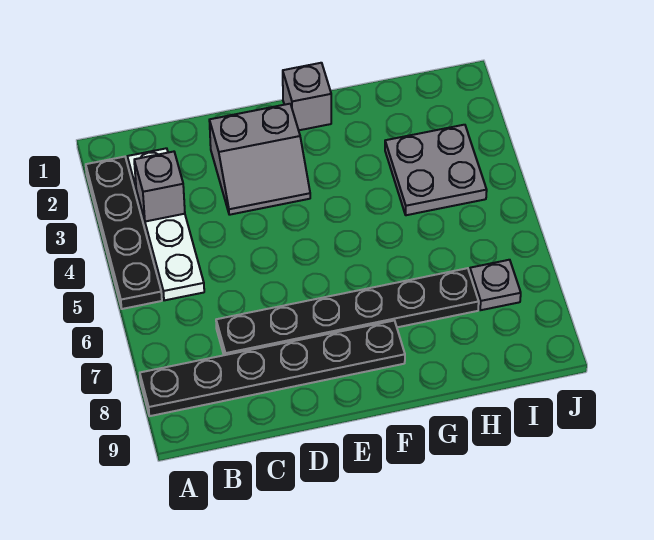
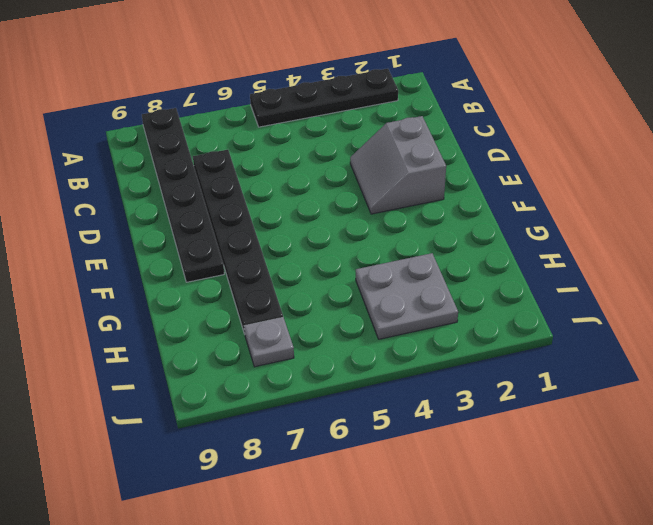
none -> white plate B2:B5 level 1
none -> grey brick F1 level 1

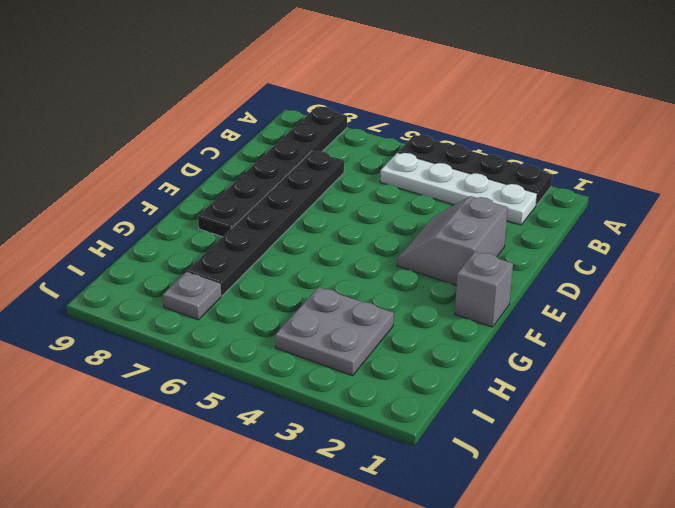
none -> grey brick B3 level 2

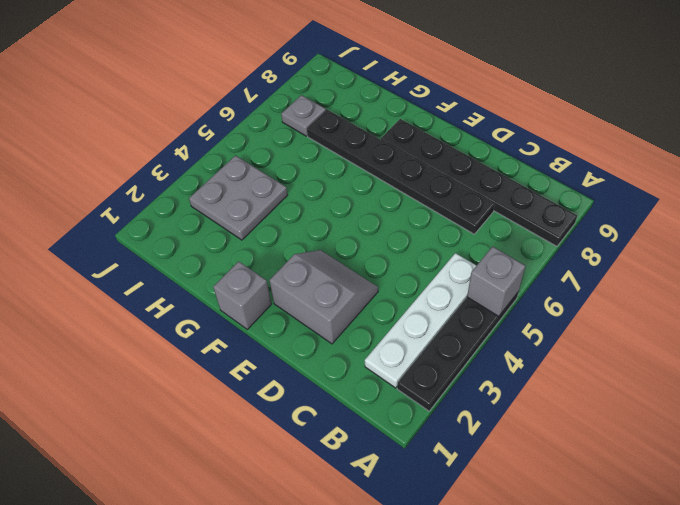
grey brick A5 level 2 -> grey brick B3 level 2

